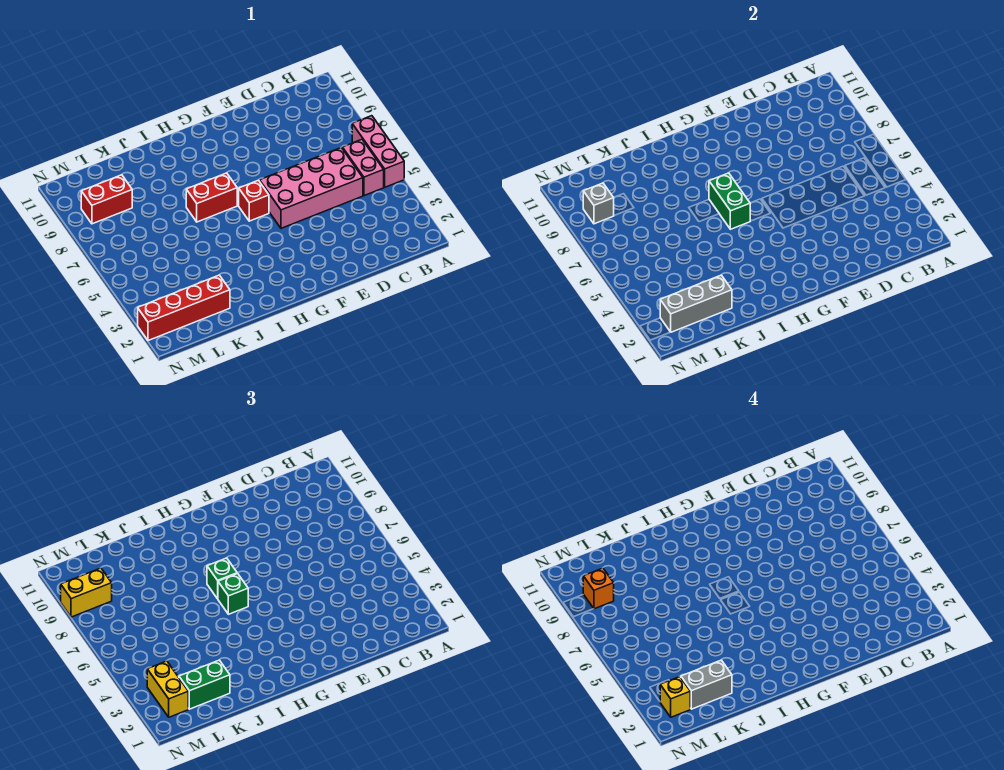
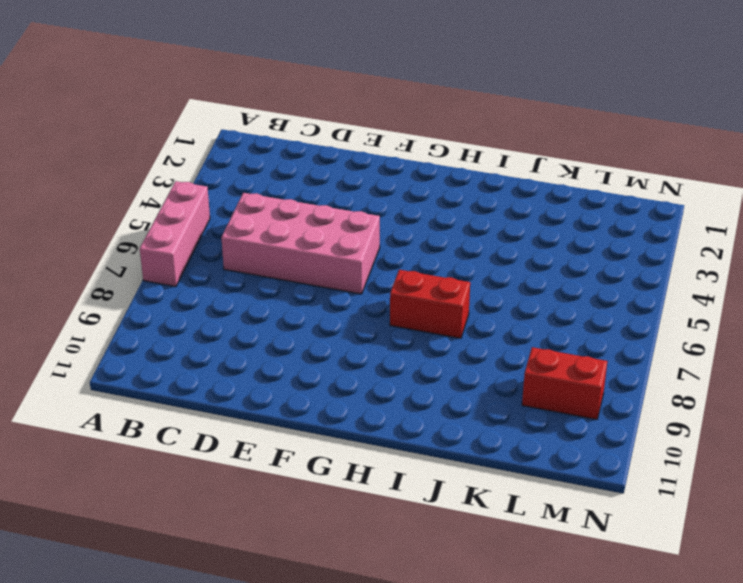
none -> pink brick B5:B6 level 1
none -> red brick G6 level 1
none -> red brick K2:N2 level 1

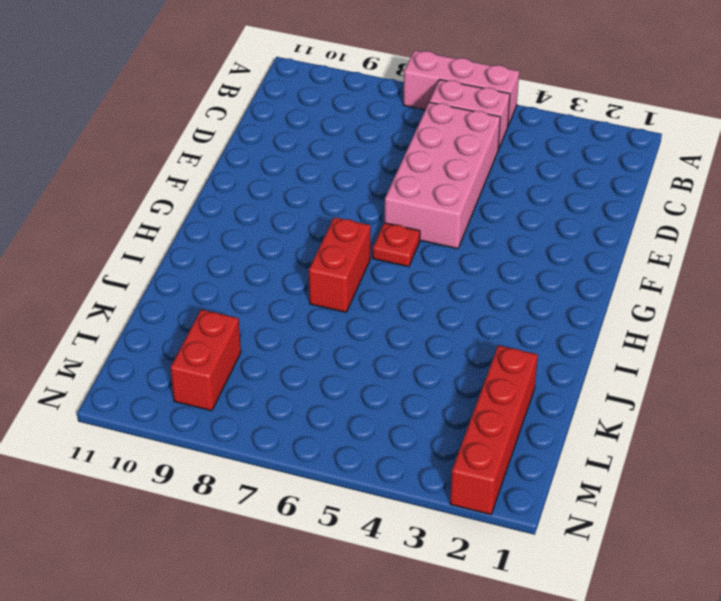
red plate G6 level 1 -> red brick G6 level 1
none -> green brick H6:H7 level 2
none -> grey brick K2:M2 level 2
none -> grey brick M9 level 2

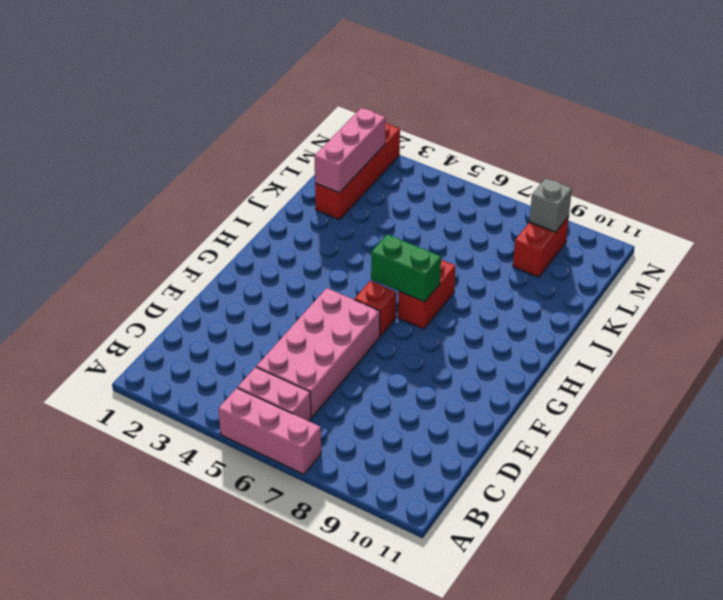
pink brick K2:M2 level 2 -> grey brick K2:M2 level 2
none -> green brick H6 level 3
none -> green brick H7 level 3
none -> green brick K2:L2 level 3

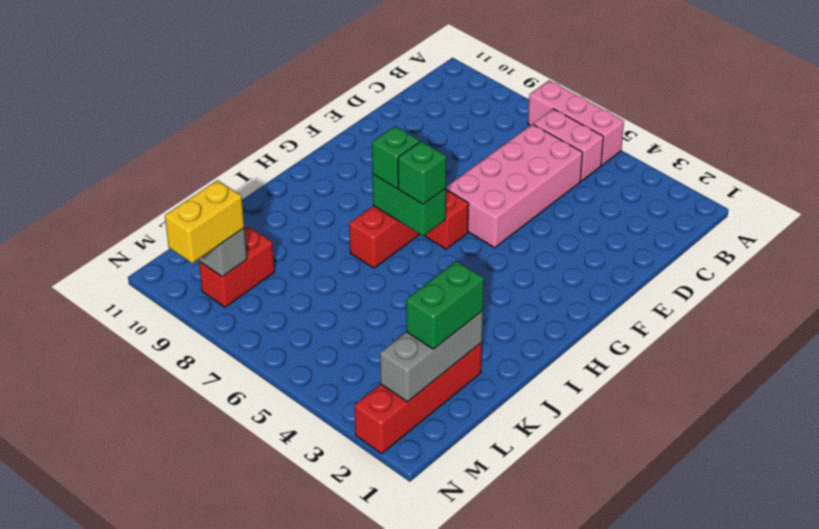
none -> yellow brick M2:M3 level 3
none -> grey brick K2:L2 level 4
none -> yellow brick M2 level 4

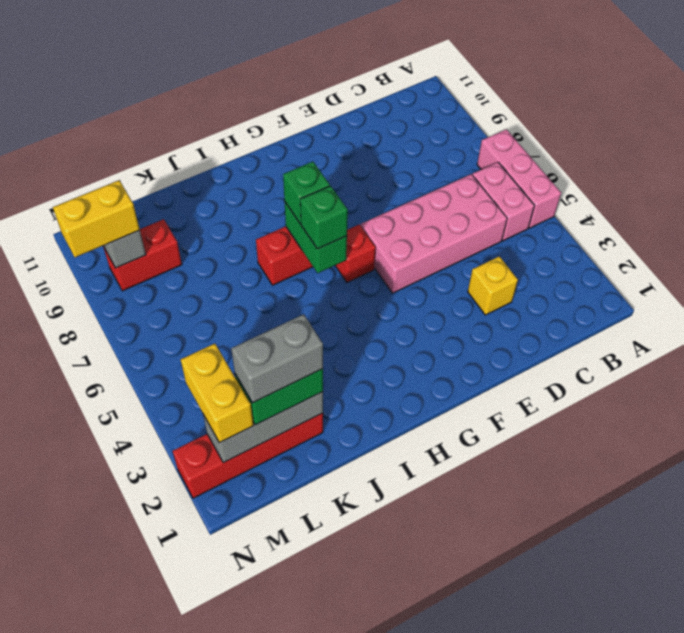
yellow brick D3 level 1 -> yellow brick M2 level 4
none -> orange brick M9 level 4

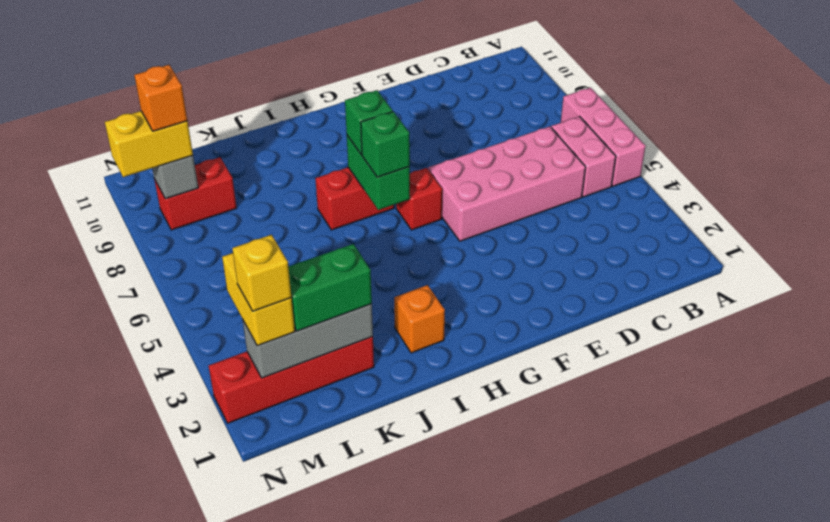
orange brick I2 level 1 -> none
none -> grey brick K2:L2 level 4

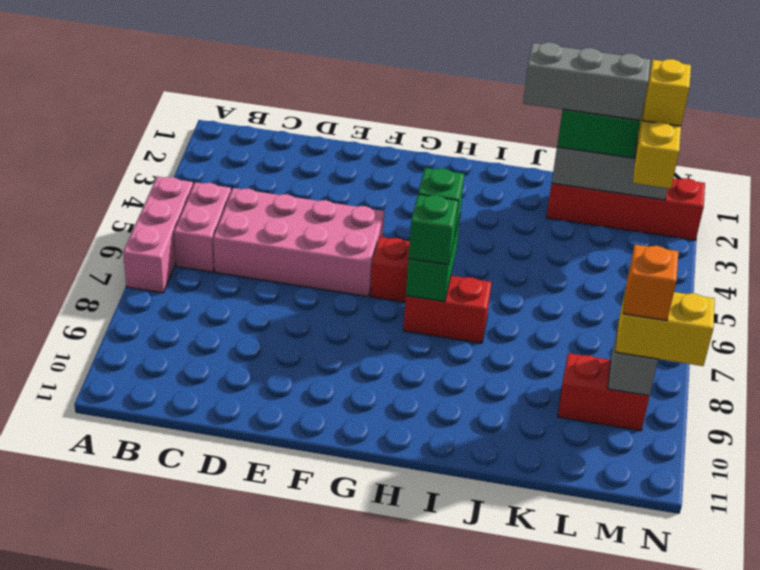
grey brick J2:L2 level 4 -> grey brick K2:L2 level 4

